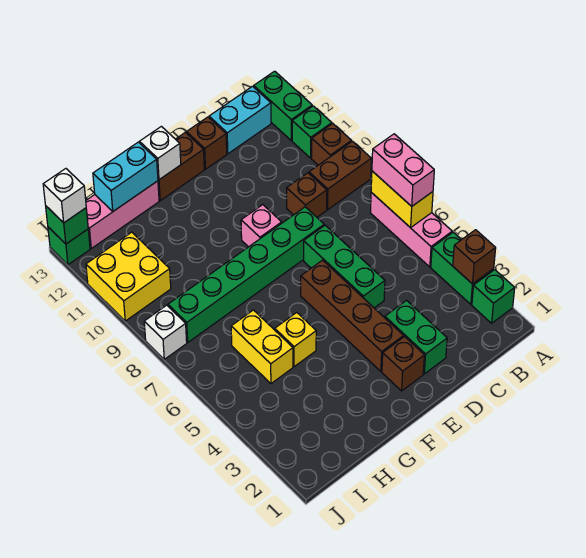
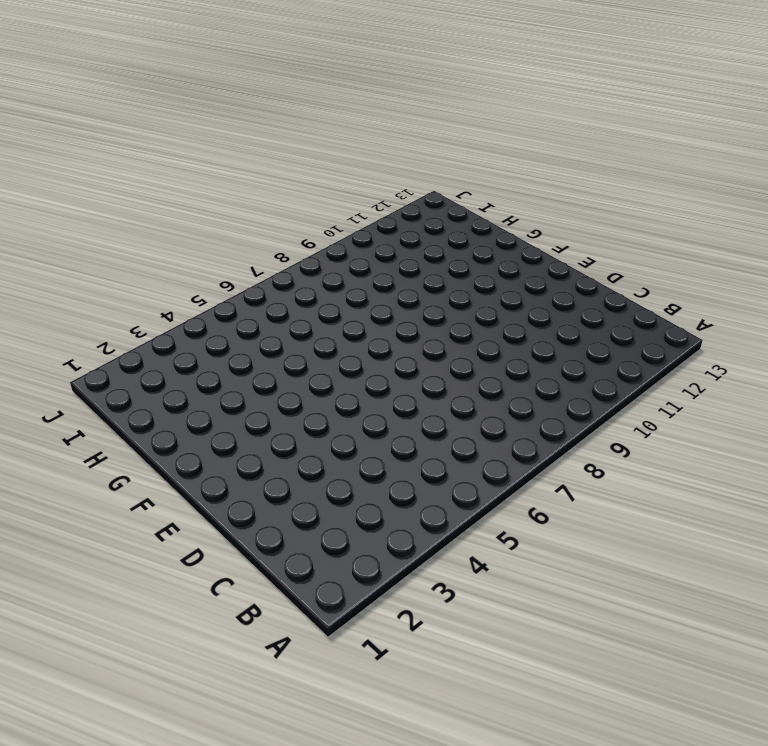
none -> green brick A2 level 1
none -> green brick A3:A4 level 1
none -> pink brick A5:A7 level 1
none -> brown brick A9:B9 level 1

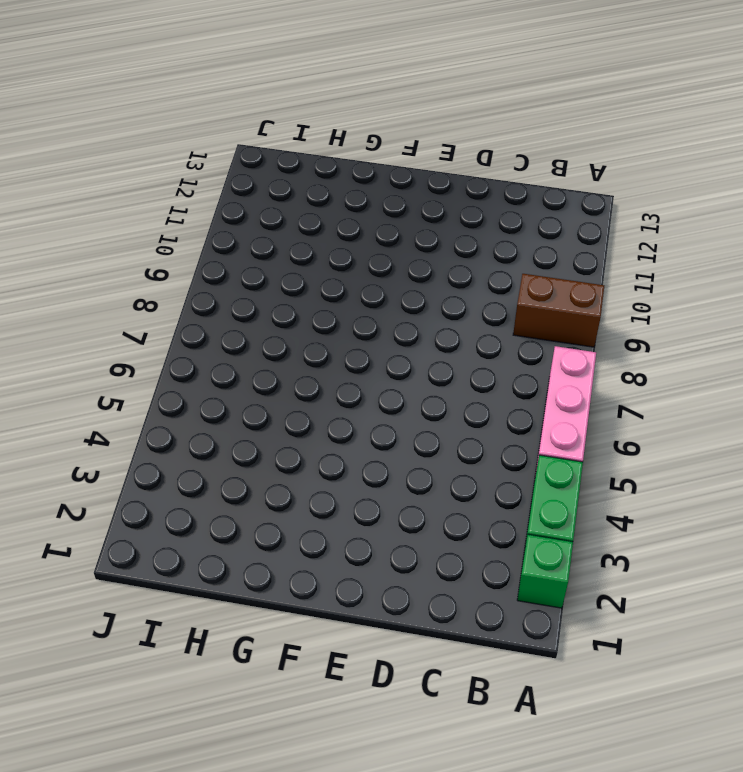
none -> brown brick A10 level 1
none -> green brick A11 level 1
none -> green brick A12:A13 level 1
none -> cyan brick B13:C13 level 1

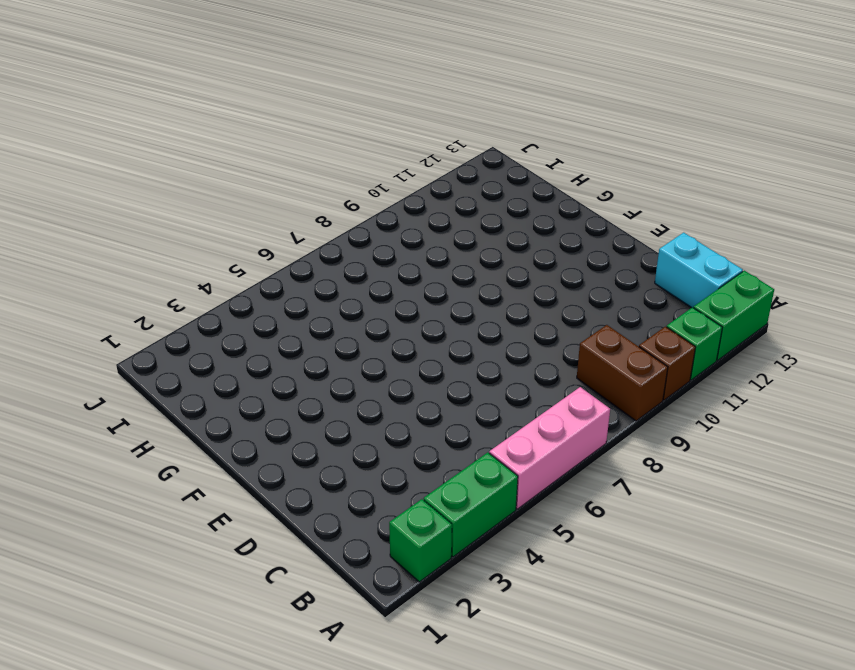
none -> brown brick C9 level 1
none -> green brick D2:D3 level 1
none -> green brick D5:D7 level 1
none -> green brick D8:I8 level 1

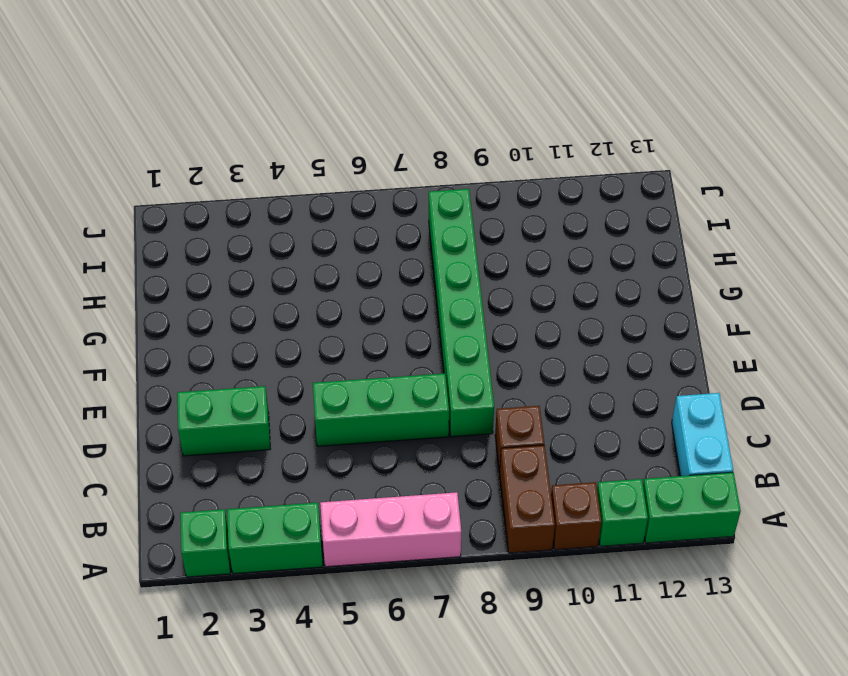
none -> brown brick D13 level 1
none -> brown brick E2 level 1
none -> brown brick E3:E6 level 1
none -> pink brick E9 level 1

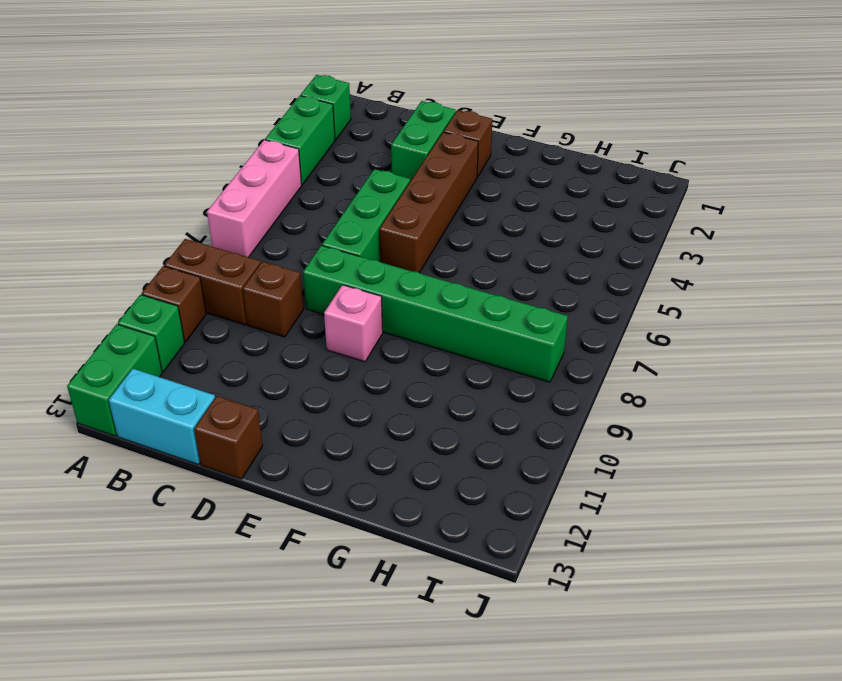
none -> brown brick E13:F13 level 1
none -> yellow brick G5 level 1
none -> pink brick G13:I13 level 1
none -> yellow brick H5:H6 level 1

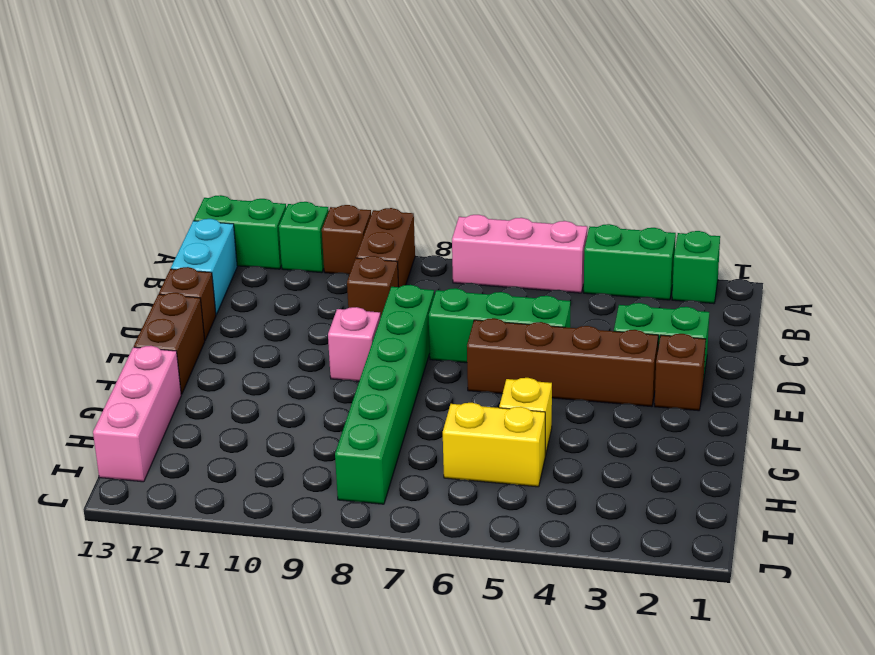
none -> yellow brick I10:J11 level 1
none -> white brick J8 level 1
none -> green brick J13 level 1
none -> brown brick A3 level 2

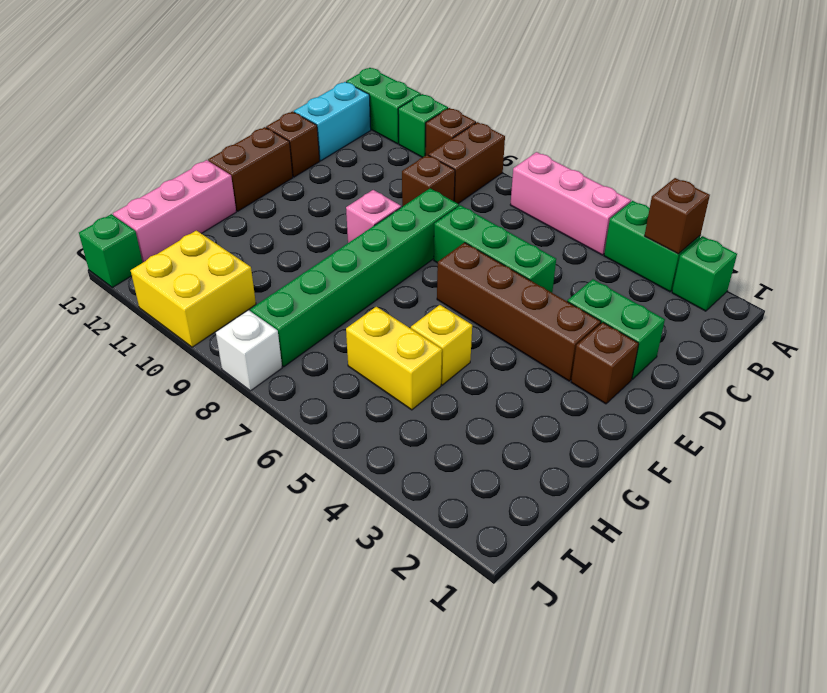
none -> yellow brick A6:A7 level 2
none -> white brick F13 level 2
none -> cyan brick G13:H13 level 2
none -> green brick J13 level 2

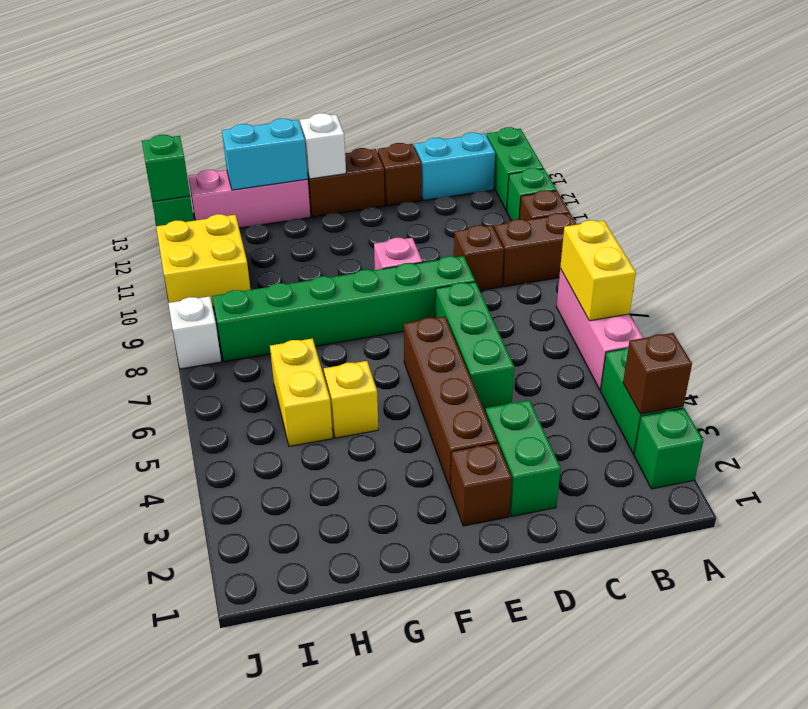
none -> pink brick A6:A7 level 3
none -> white brick J13 level 3

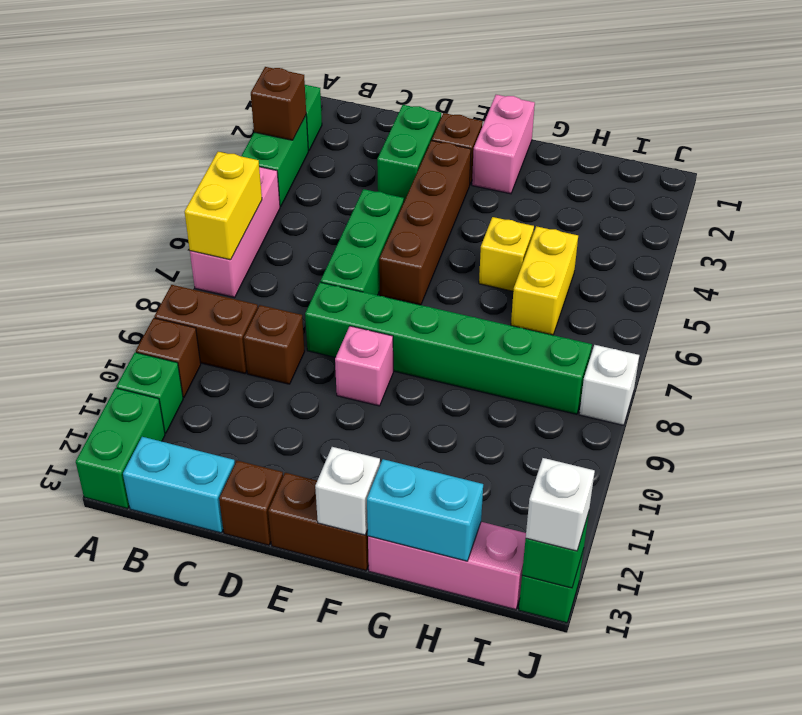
pink brick F1:F2 level 1 -> pink brick A6:A7 level 3
none -> yellow brick I10:J11 level 1

